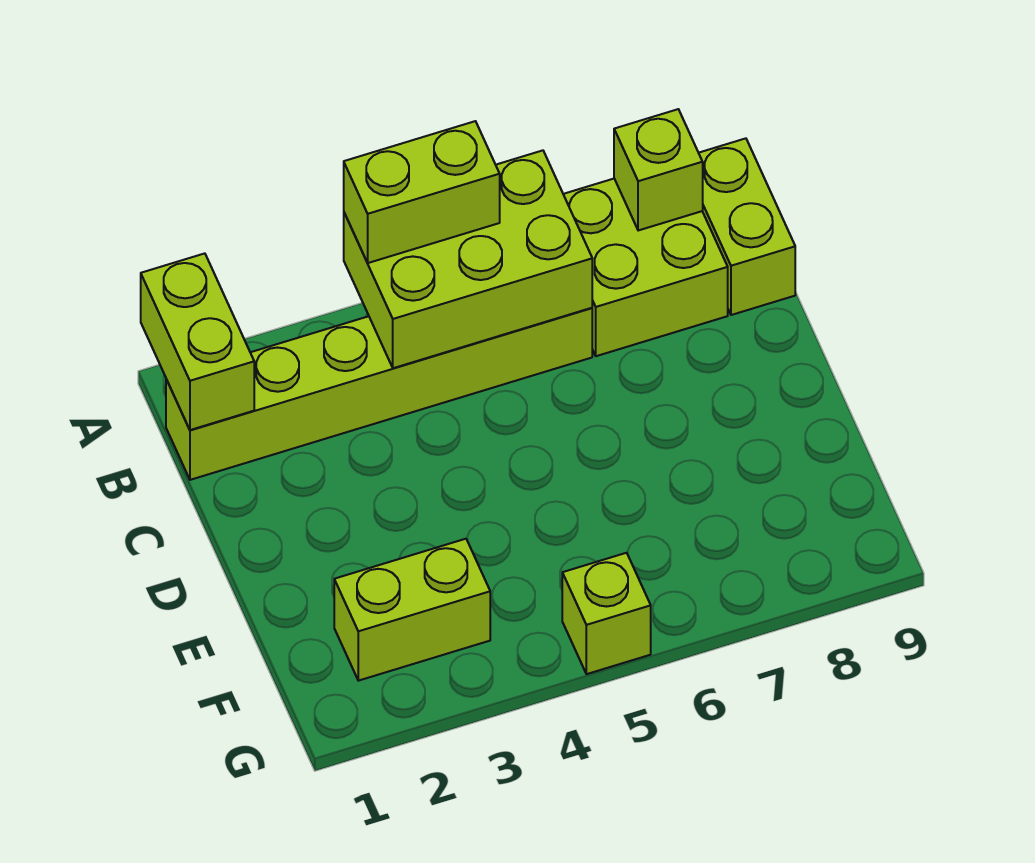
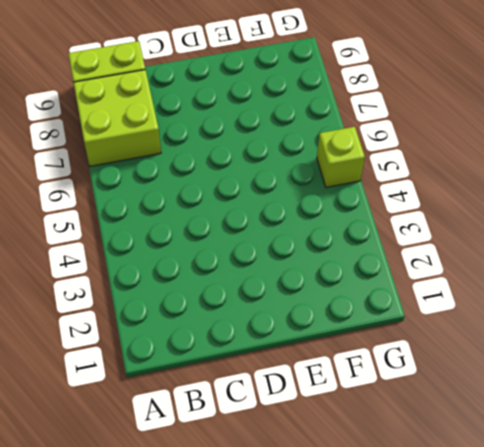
none -> lime brick B1:B6 level 1
none -> lime brick F2:F3 level 1

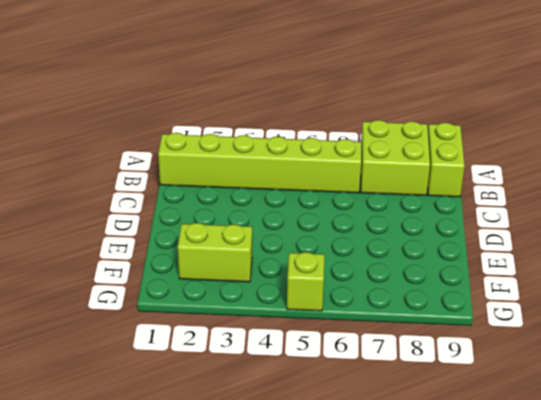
none -> lime brick A1:B1 level 2
none -> lime brick A4:B6 level 2

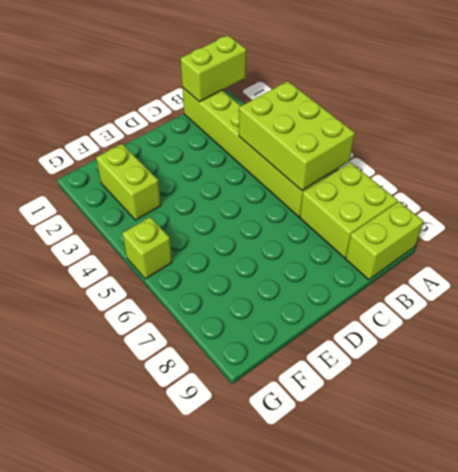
none -> lime brick A8 level 2
none -> lime brick A4:A5 level 3

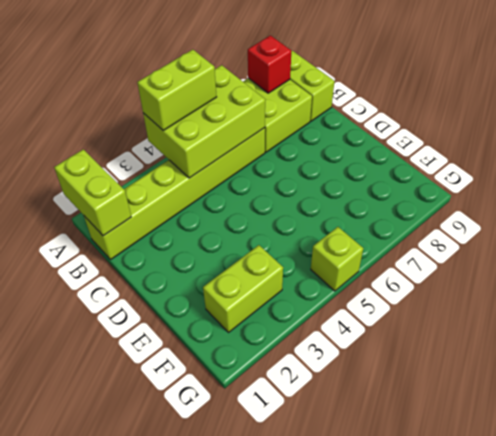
red brick A8 level 2 -> lime brick A8 level 2

